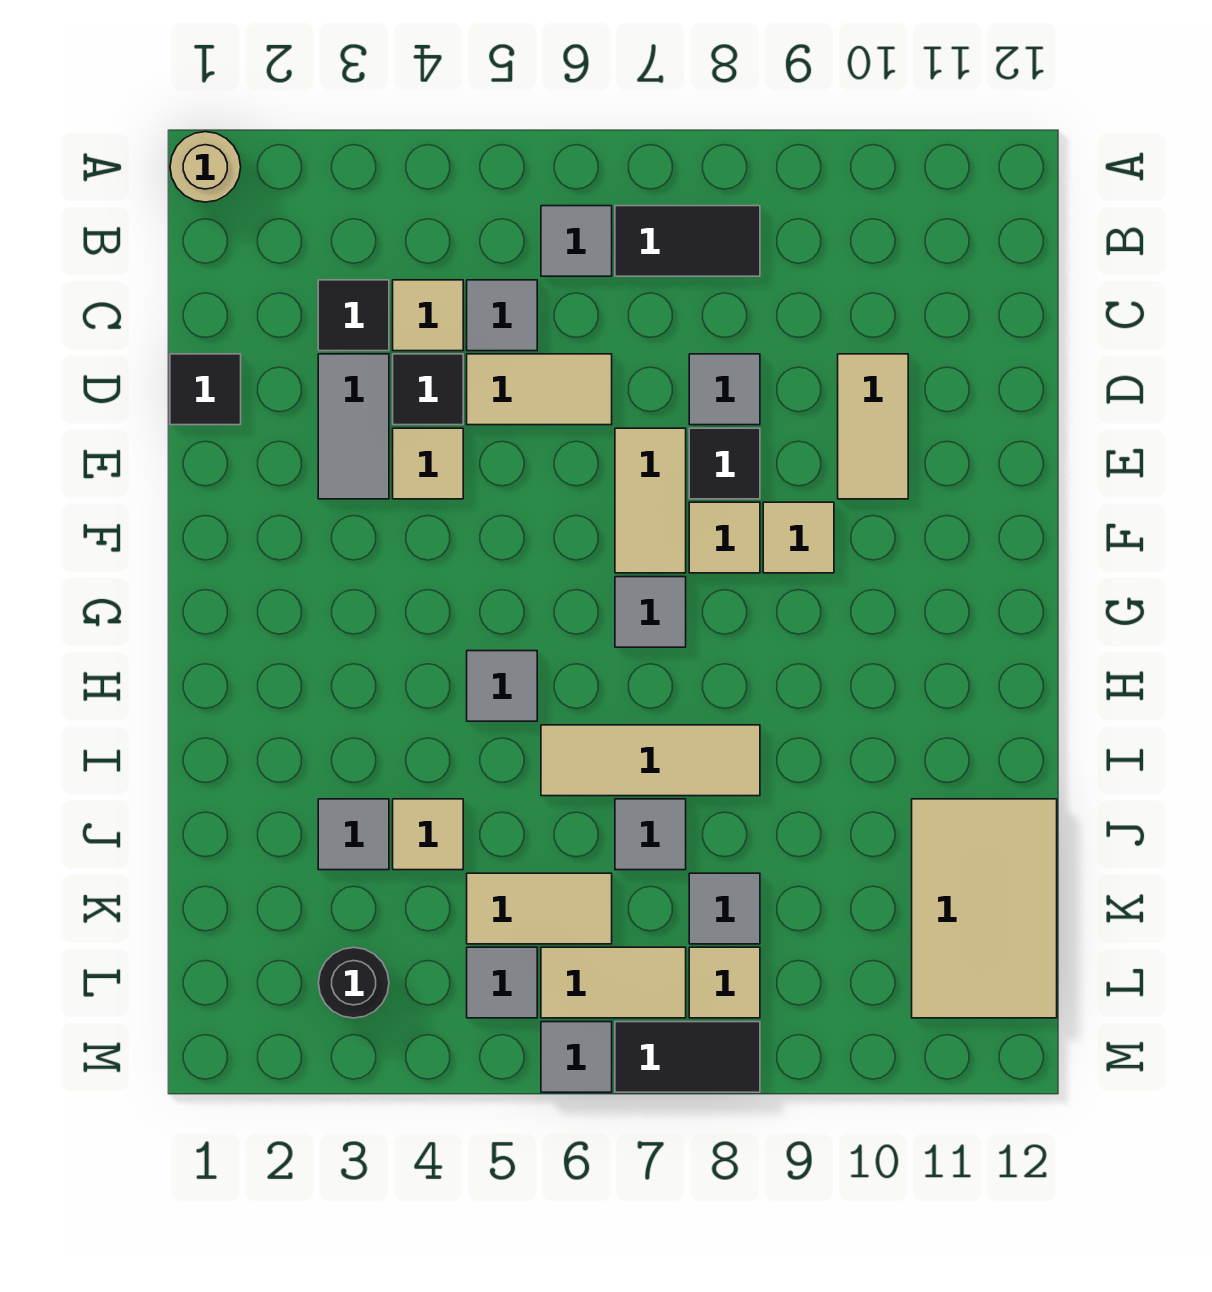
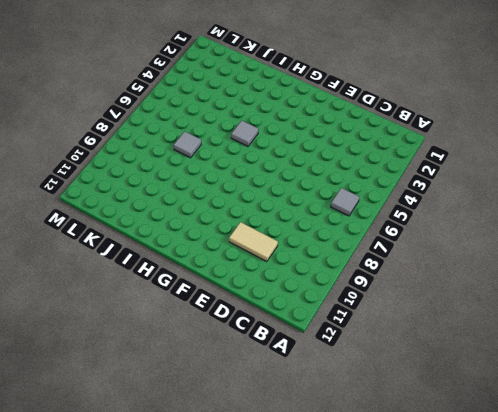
none -> tan round brick A1 level 1
none -> black tile B7:B8 level 1
none -> black tile C3 level 1
none -> tan tile C4 level 1

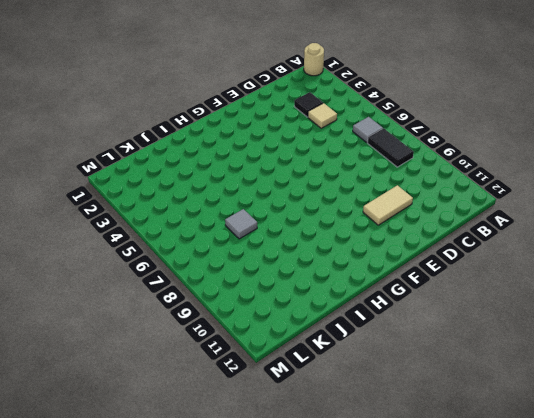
none -> grey tile C5 level 1
none -> black tile D1 level 1
none -> grey tile D3:E3 level 1
none -> black tile D4 level 1

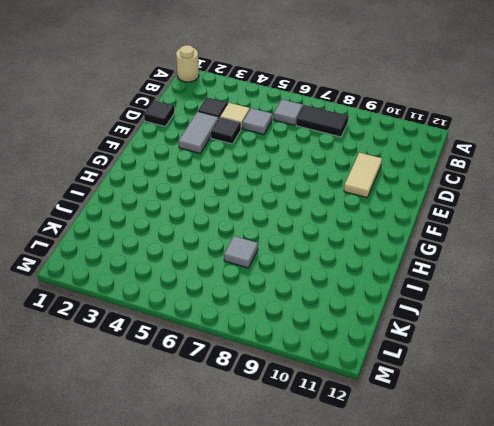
none -> tan tile D5:D6 level 1
none -> grey tile D8 level 1
none -> tan tile E4 level 1
none -> tan tile E7:F7 level 1

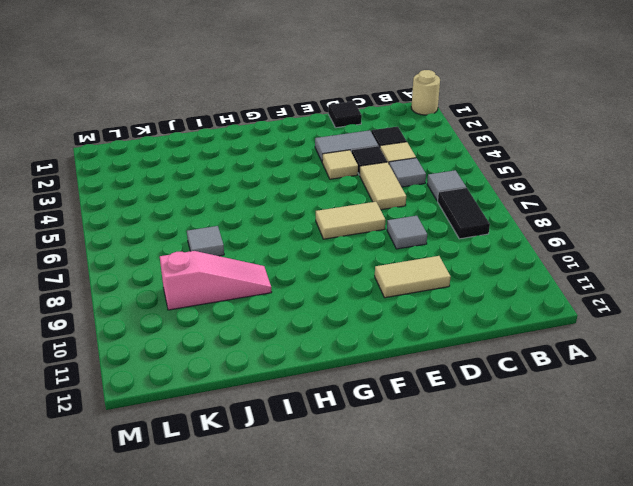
pink slope I9:K9 level 1 top K -> none
none -> black tile E8 level 1
none -> tan tile F8 level 1
none -> tan tile F9 level 1
none -> grey tile G7 level 1

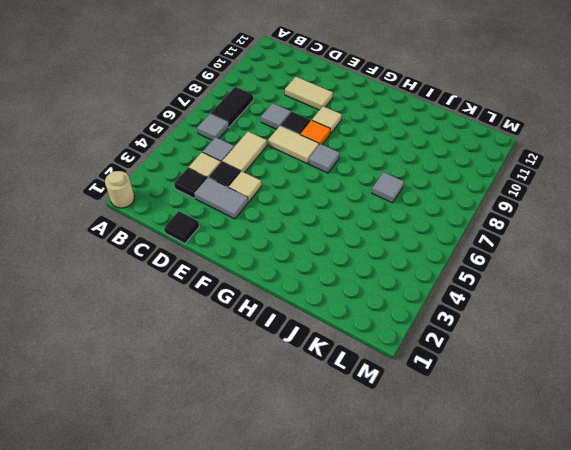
orange tile F8 level 1 -> tan tile F8 level 1
none -> grey tile H5 level 1
none -> tan tile I6:I8 level 1
none -> grey tile J3 level 1
none -> tan tile J4 level 1

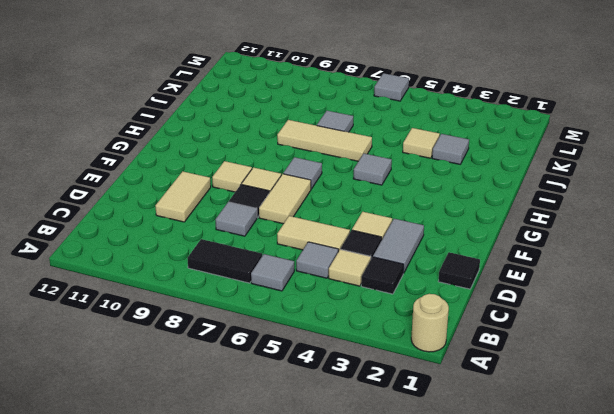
none -> tan tile J11:L12 level 1
none -> tan tile K5:K6 level 1
none -> grey tile K8 level 1
none -> black round brick L3 level 1

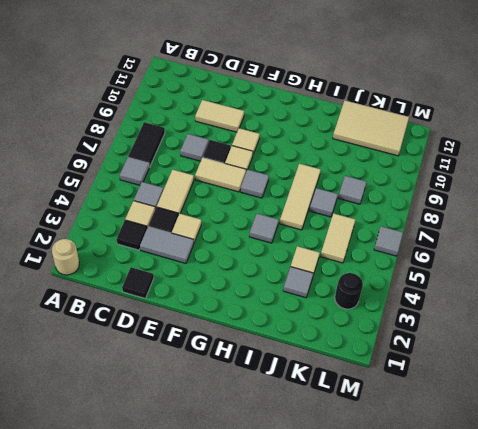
none -> grey tile L5 level 1
none -> tan tile L6:L7 level 1
none -> tan tile L8 level 1
none -> black tile M7:M8 level 1

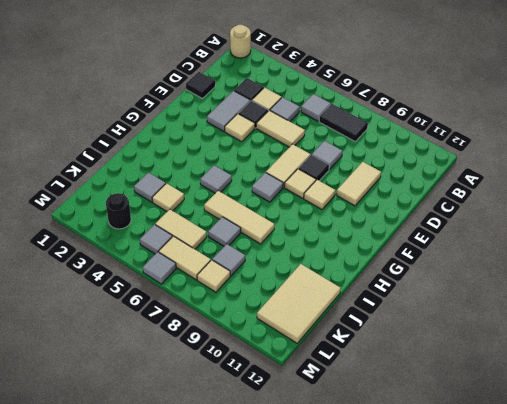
none -> black tile M7:M8 level 1

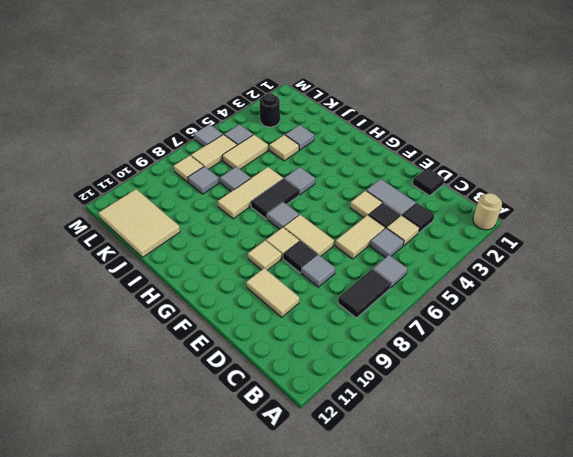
black tile H6:H7 level 1 -> black tile M7:M8 level 1

